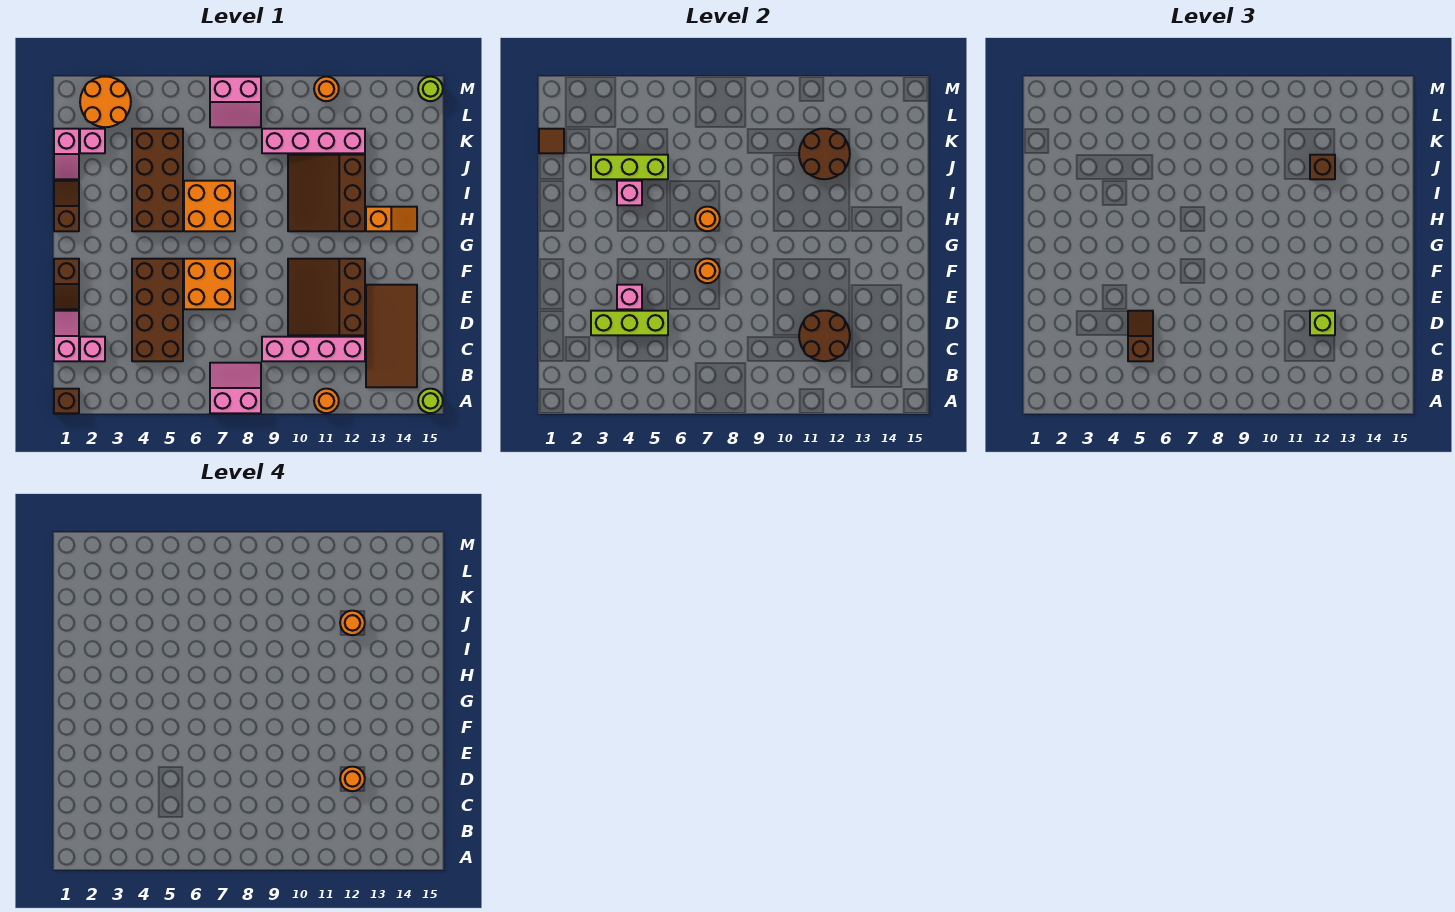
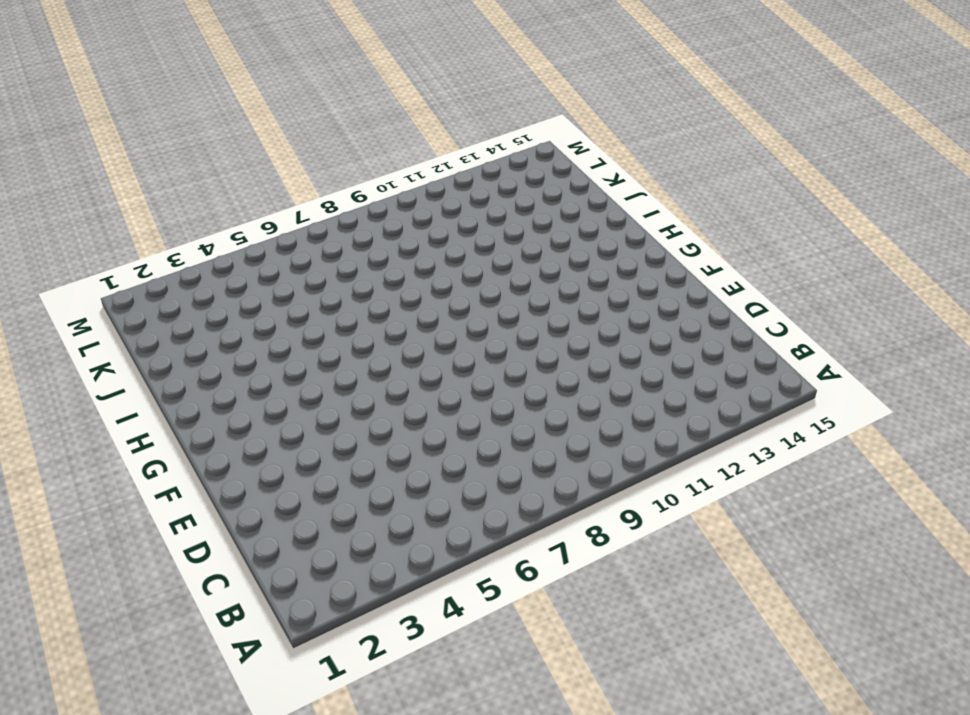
none -> brown brick A1 level 1
none -> pink slope A7:B8 level 1 top A
none -> orange round brick A11 level 1
none -> lime round brick A15 level 1

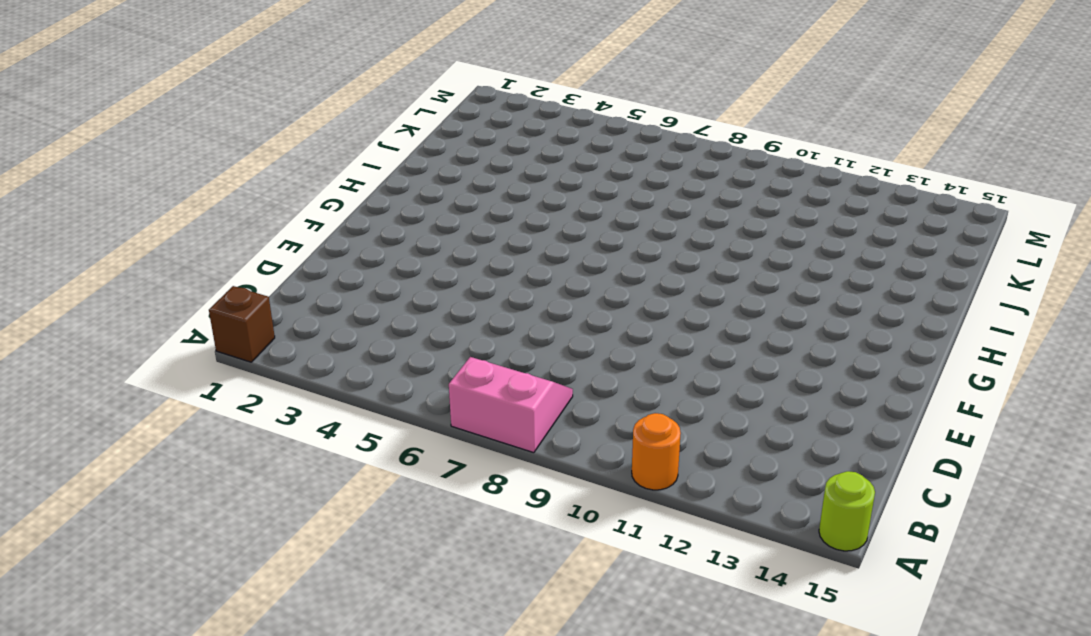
none -> brown tile B13:E14 level 1
none -> pink slope C1:D1 level 1 top C
none -> pink brick C2 level 1
none -> brown brick C4:F5 level 1

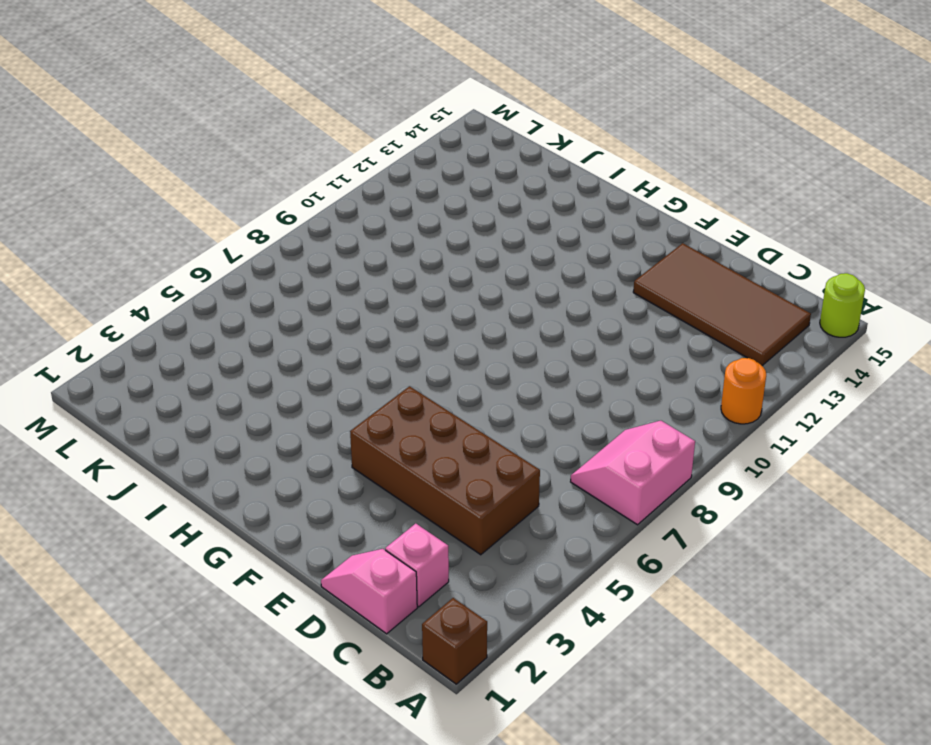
none -> pink brick C9:C12 level 1
none -> brown slope D10:F12 level 1 top 12
none -> brown slope E1:F1 level 1 top F
none -> orange brick E6:F7 level 1

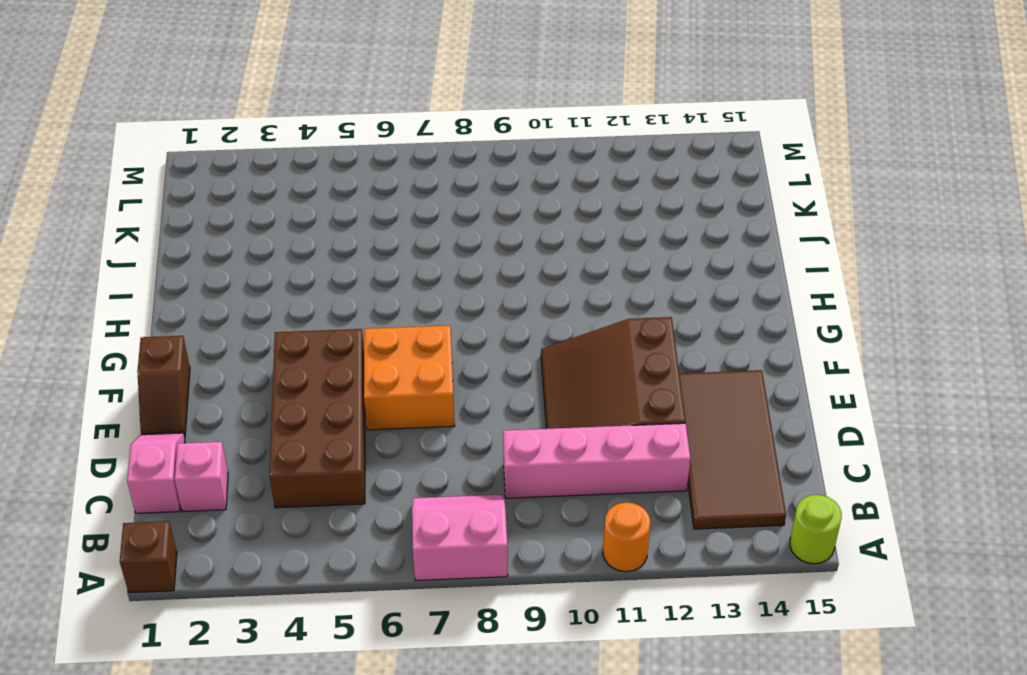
none -> brown slope H1:I1 level 1 top H
none -> brown brick H4:K5 level 1
none -> orange brick H6:I7 level 1
none -> brown slope H10:J12 level 1 top 12

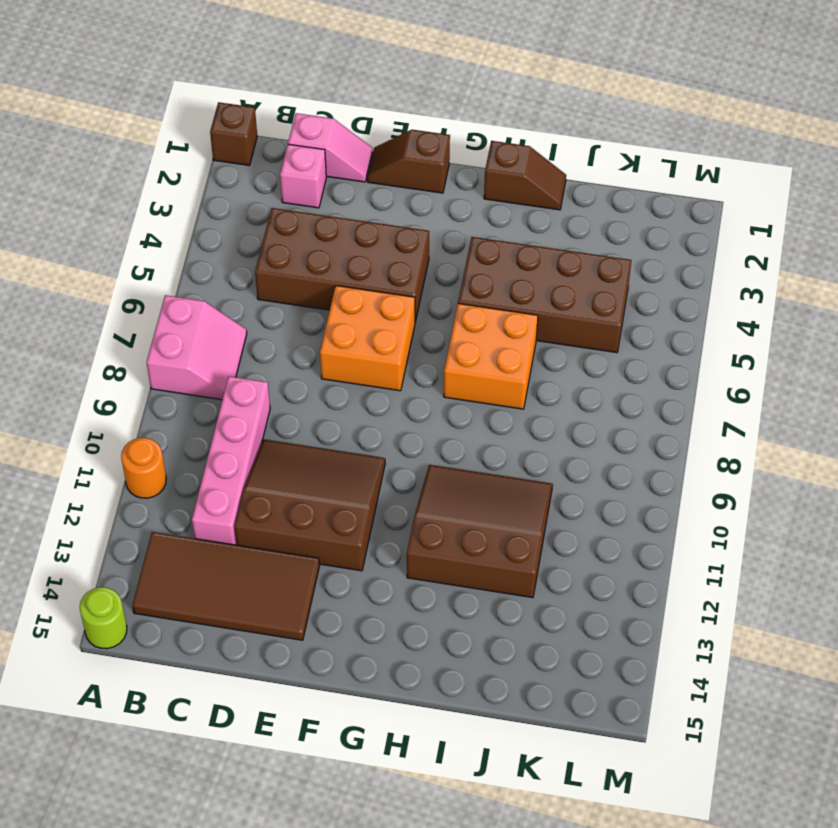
none -> orange slope H13:H14 level 1 top 13
none -> pink slope J1:K1 level 1 top K
none -> pink brick K2 level 1
none -> pink brick K9:K12 level 1

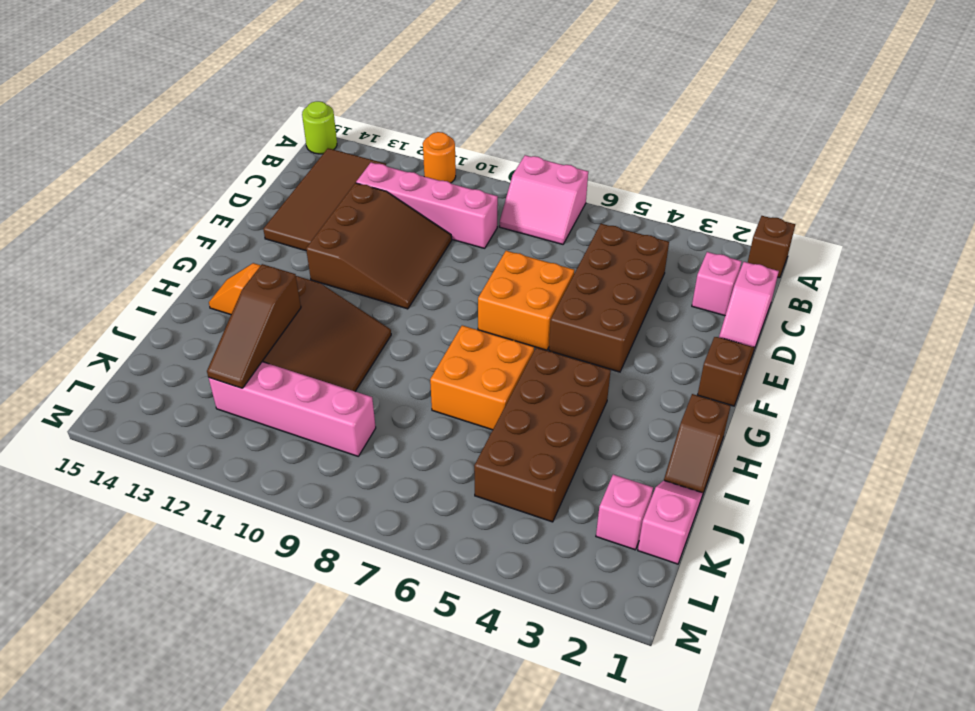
brown slope I12:K12 level 2 top I -> brown round brick J11:K12 level 2
none -> orange round brick L2:M3 level 1
none -> pink slope L7:M8 level 1 top M
none -> orange round brick M11 level 1
none -> lime round brick M15 level 1

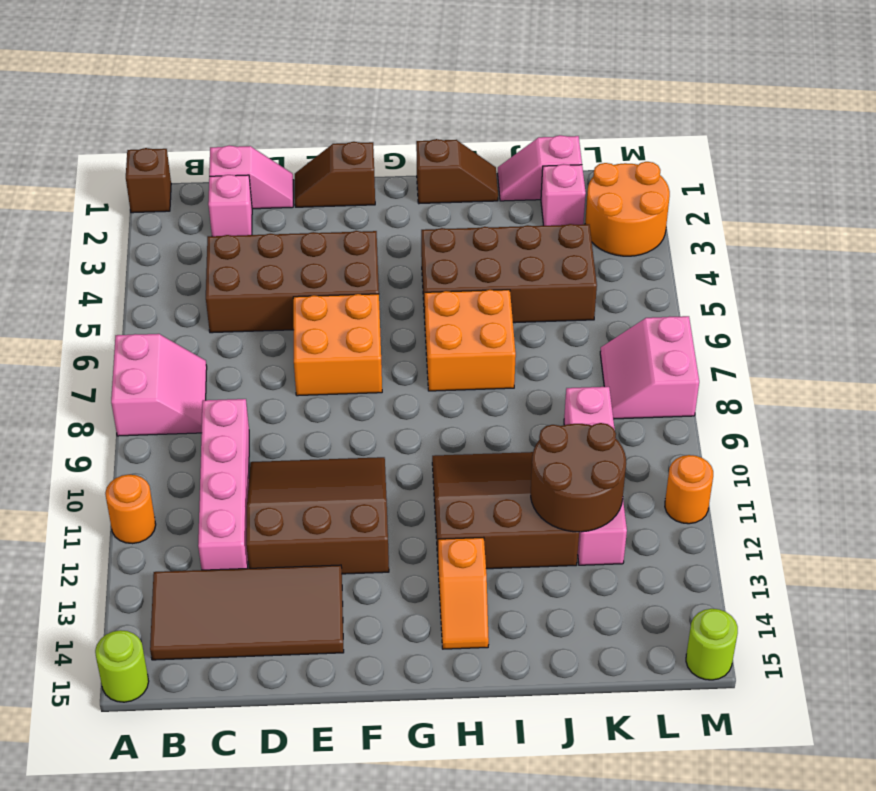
none -> brown round brick C11:D12 level 2
none -> lime brick D3:D5 level 2
none -> pink brick E4 level 2
none -> orange round brick F7 level 2

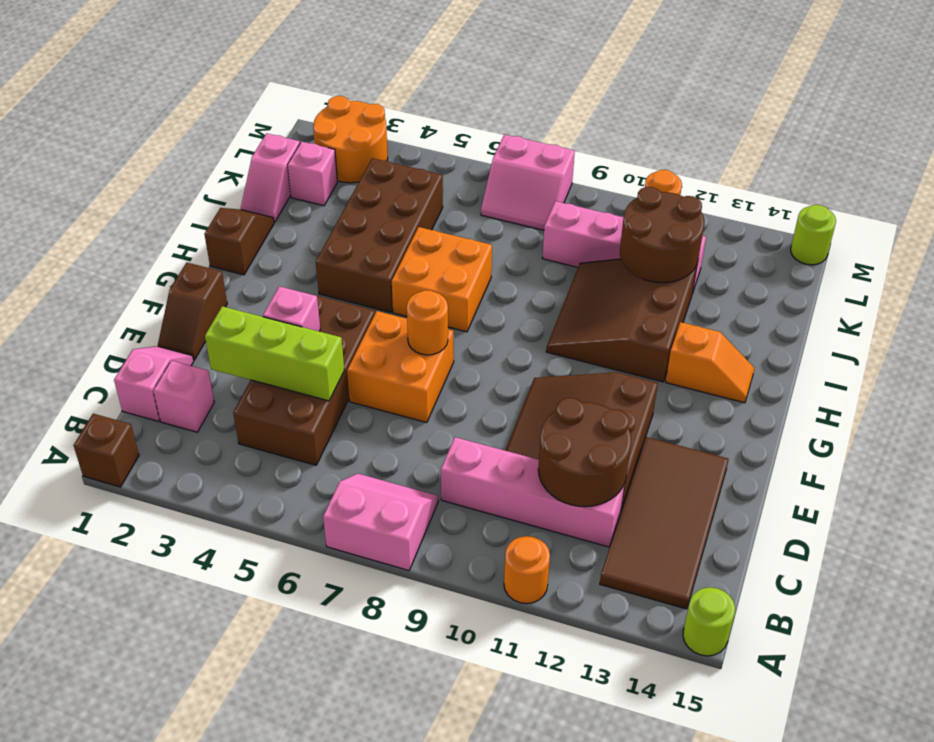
none -> orange round brick H7 level 2
none -> pink brick I4 level 2
none -> lime brick J3:J5 level 2
none -> brown tile K1 level 2

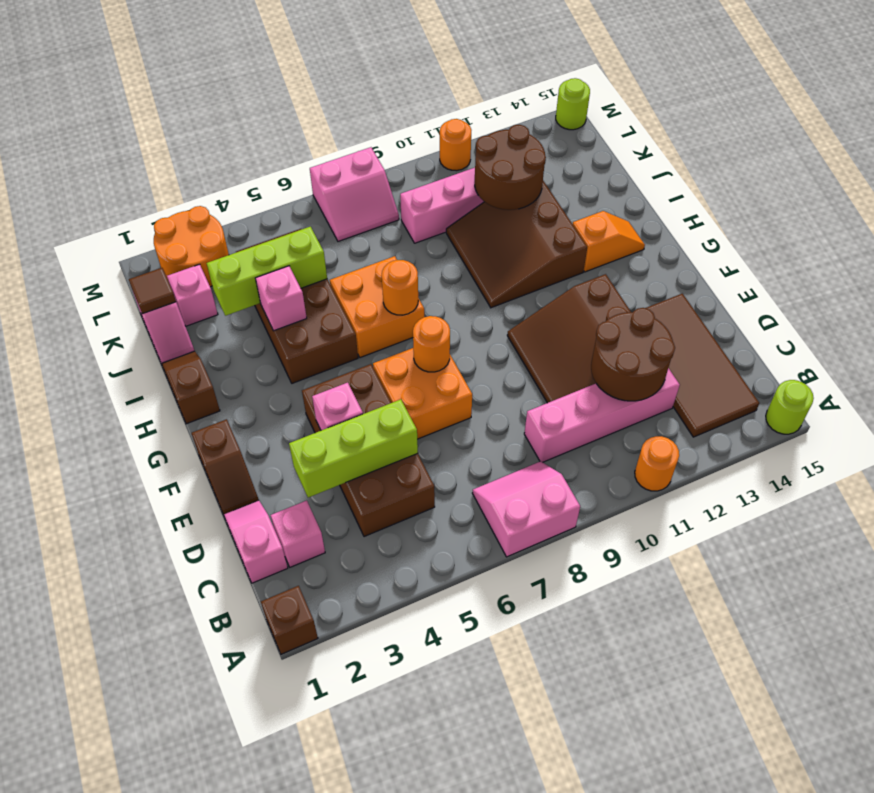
none -> brown slope C5:D5 level 3 top C
none -> lime brick D12 level 3
none -> brown brick J12 level 3
none -> orange round brick D12 level 4

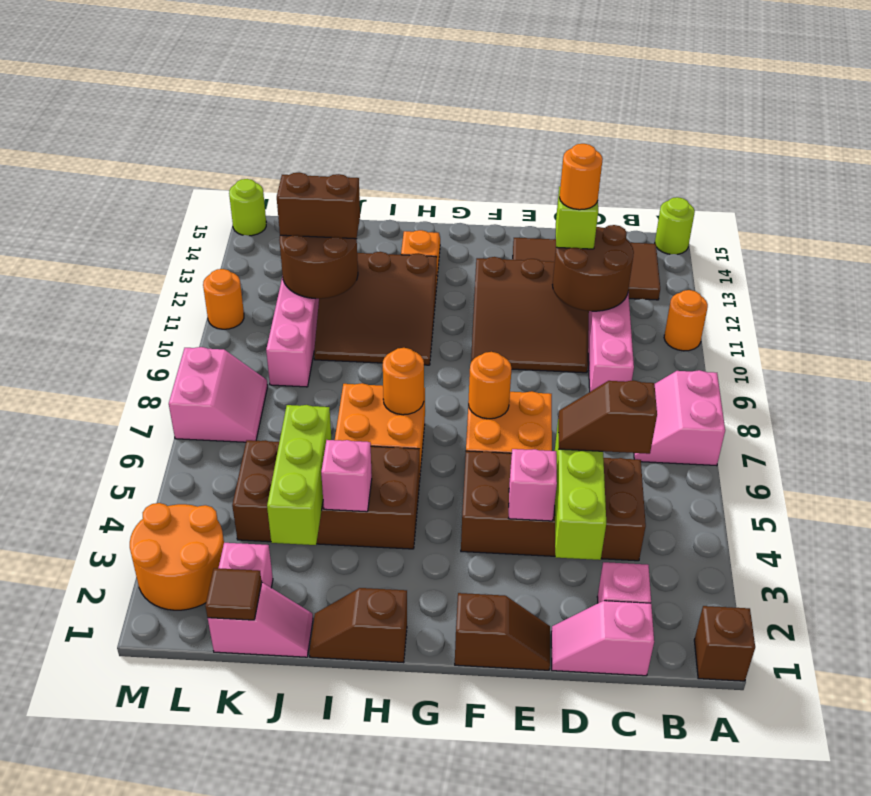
brown brick J12:K12 level 3 -> brown brick J12 level 3
none -> orange round brick J12 level 4

